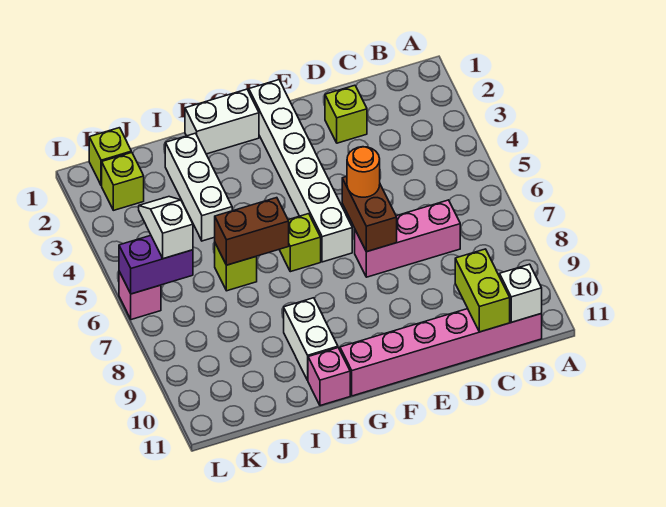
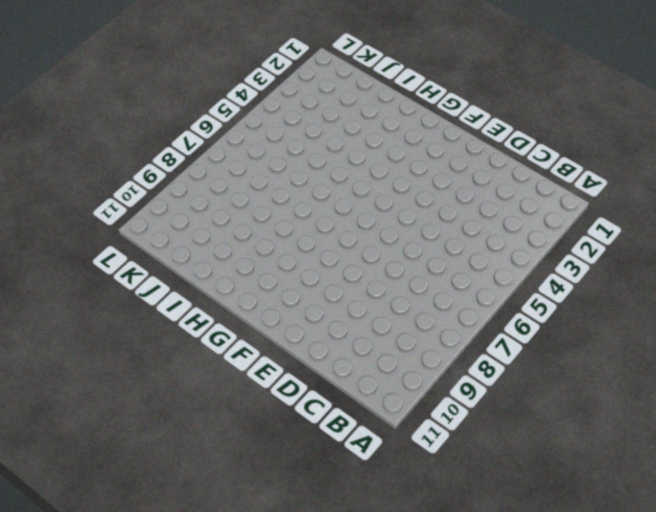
none -> pink brick B11:G11 level 1
none -> pink brick C7:E7 level 1
none -> lime brick D2 level 1

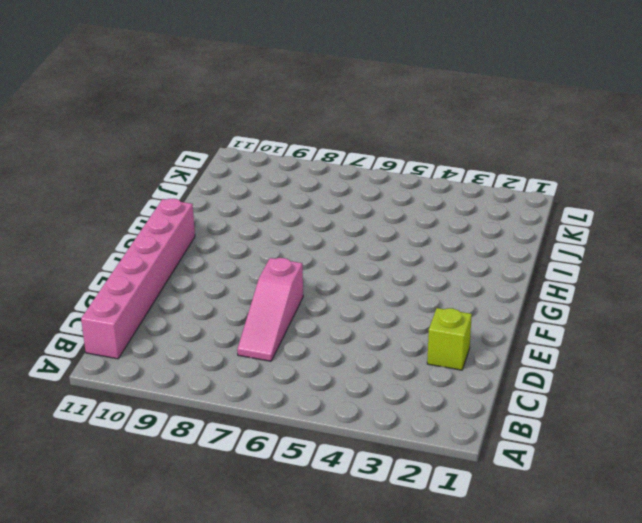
pink slope C7:E7 level 1 top E -> pink brick C7:E7 level 1
none -> white brick F1:F6 level 1
none -> white brick G1:H1 level 1
none -> lime brick G6 level 1

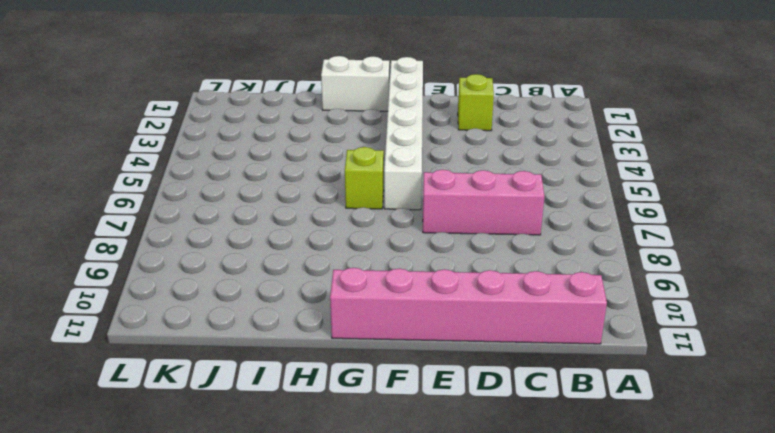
none -> white brick H9:H10 level 1
none -> pink brick H11 level 1
none -> white brick I2:I4 level 1

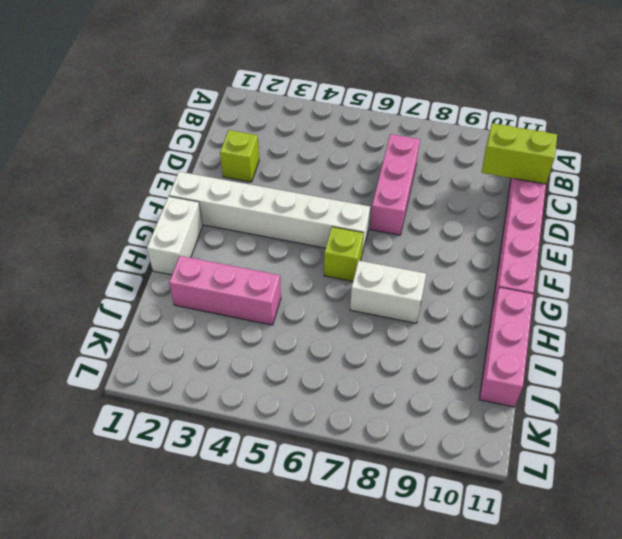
white brick H7:H8 level 1 -> white brick H9:H10 level 1
pink brick H11:J11 level 1 -> pink brick H11 level 1
pink brick I2:I4 level 1 -> white brick I2:I4 level 1
none -> lime brick I6 level 1
none -> lime brick K1 level 1
none -> lime brick K2 level 1

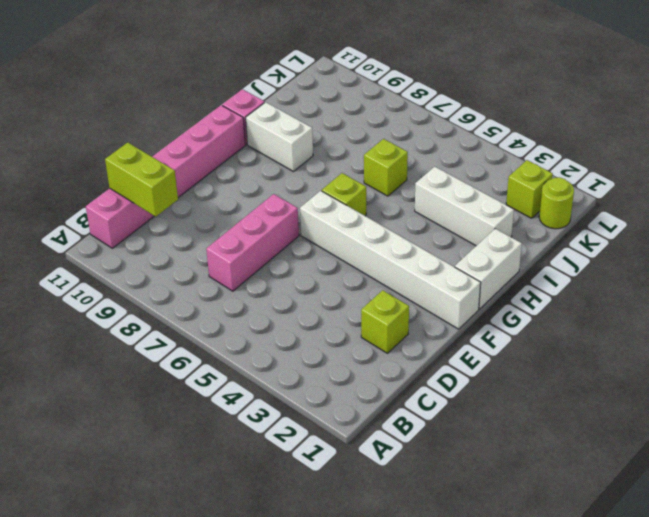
lime round brick K1 level 1 -> lime brick K1 level 1
none -> pink brick L6 level 1
none -> white brick B11 level 2
none -> brown brick E6:E7 level 2

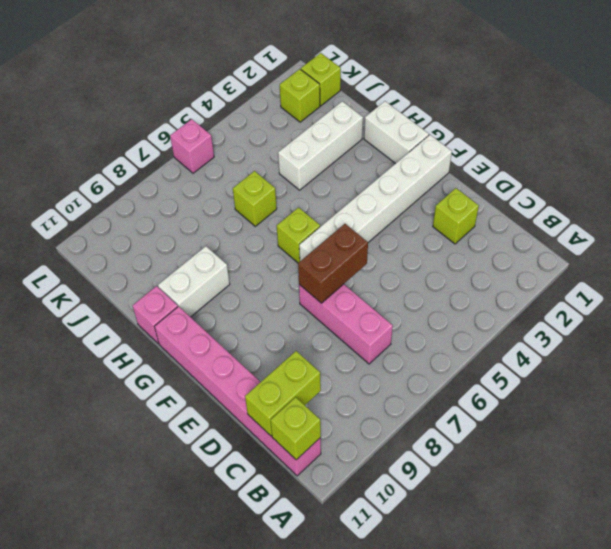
lime brick B11 level 2 -> white brick B11 level 2
none -> brown brick H6:I6 level 2
none -> purple brick K6:L6 level 2
none -> orange round brick E6 level 3

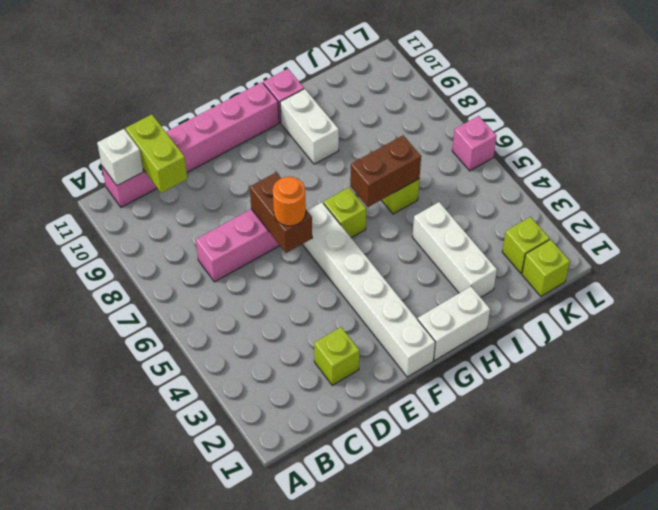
none -> purple brick K6:L6 level 2
none -> white slope K5:K6 level 3 top 6

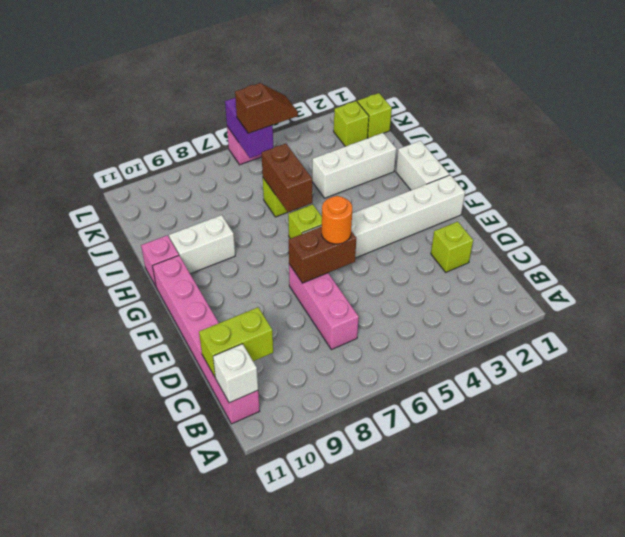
brown slope K5:K6 level 3 top 6 -> white slope K5:K6 level 3 top 6

